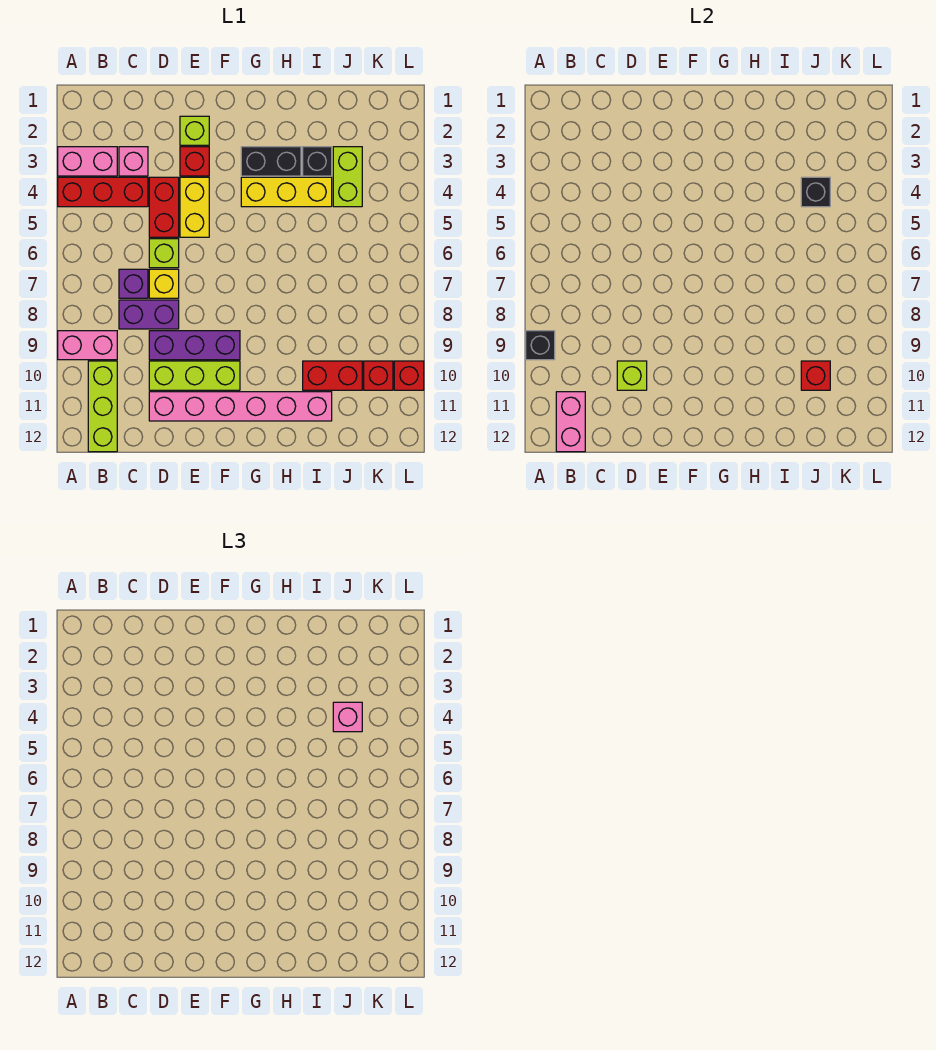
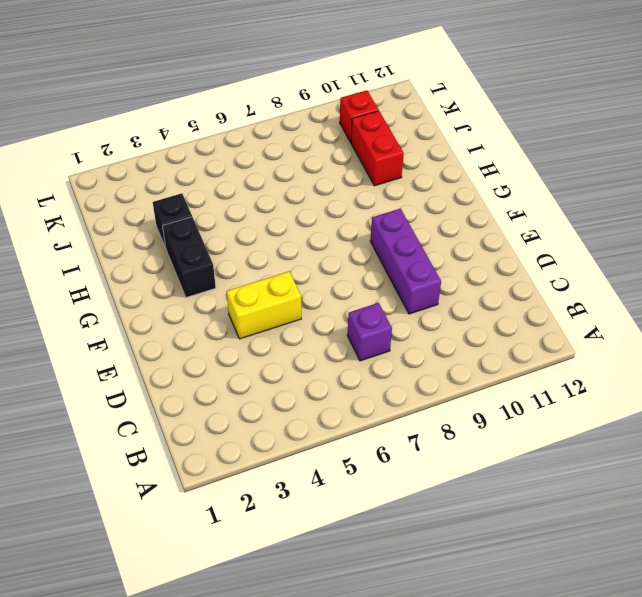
none -> pink brick A3:B3 level 1
none -> red brick A4:C4 level 1
none -> pink brick A9:B9 level 1

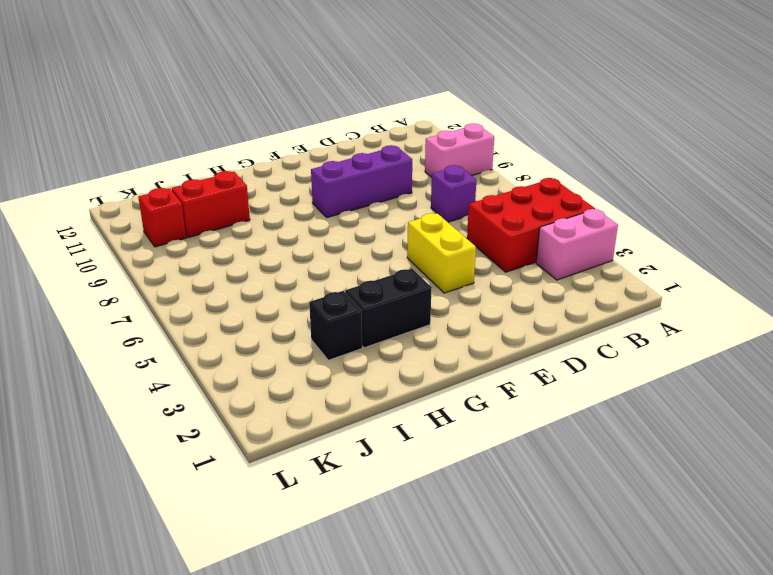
red brick A4:C5 level 1 -> red brick A4:C4 level 1
none -> lime brick B10:B12 level 1
none -> pink brick C3 level 1
none -> purple brick C8:D8 level 1

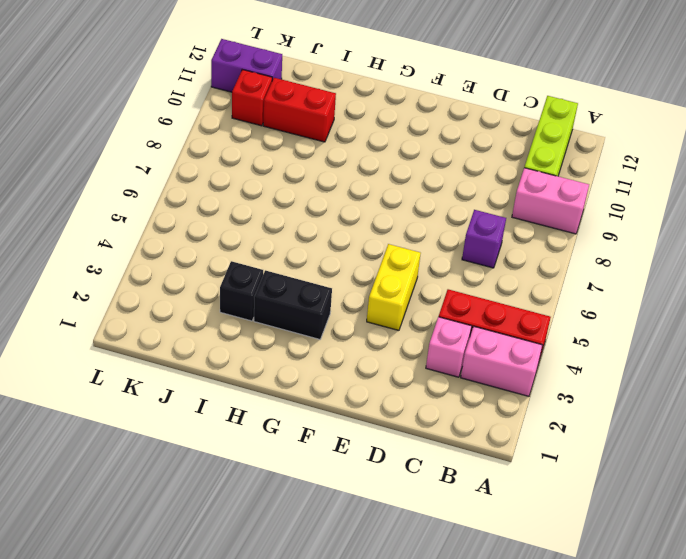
purple brick K11:L11 level 1 -> purple brick C8:D8 level 1
none -> red brick D4:D5 level 1
none -> lime brick D6 level 1
none -> yellow brick D7 level 1

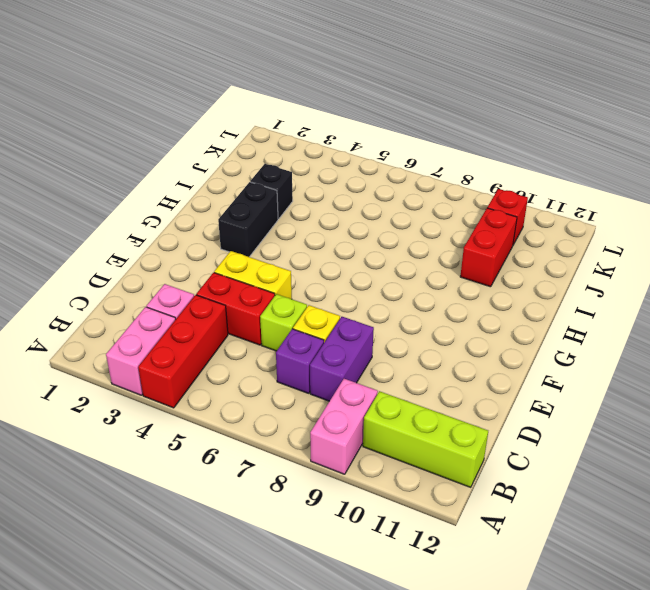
none -> purple brick D9:F9 level 1
none -> lime brick D10:F10 level 1
none -> pink brick D11:I11 level 1

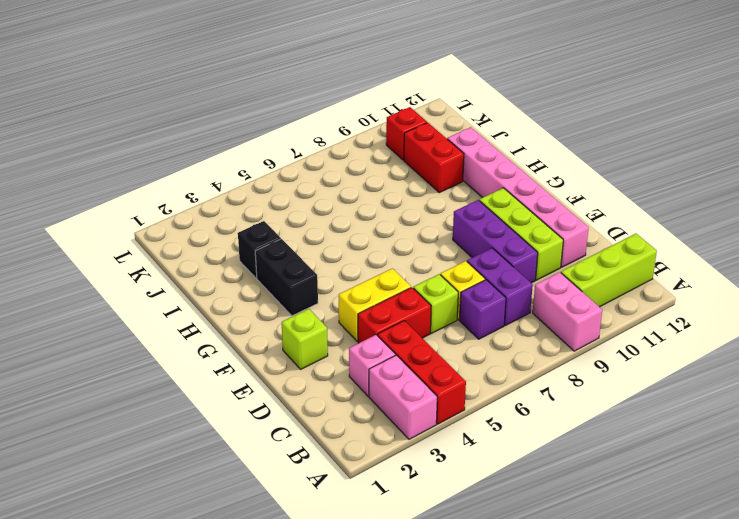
none -> red brick E3 level 1
none -> yellow brick G4:I4 level 1
none -> lime brick J3:J4 level 1

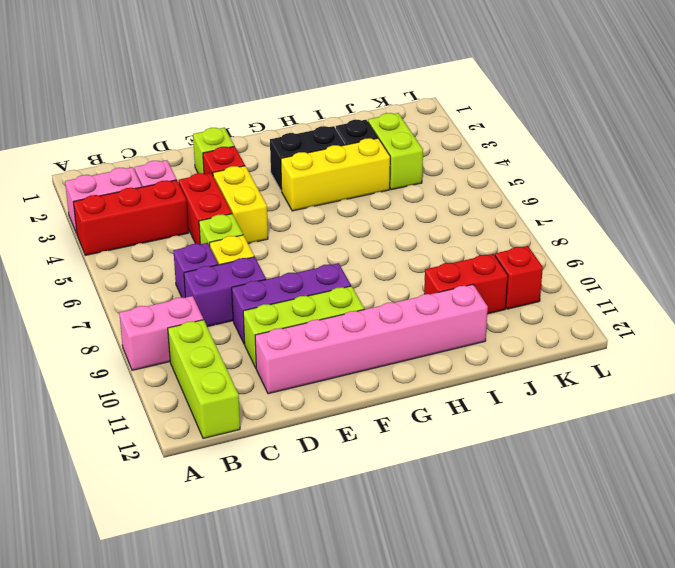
none -> red brick L10 level 1
none -> black brick A9 level 2
none -> pink brick B11:B12 level 2

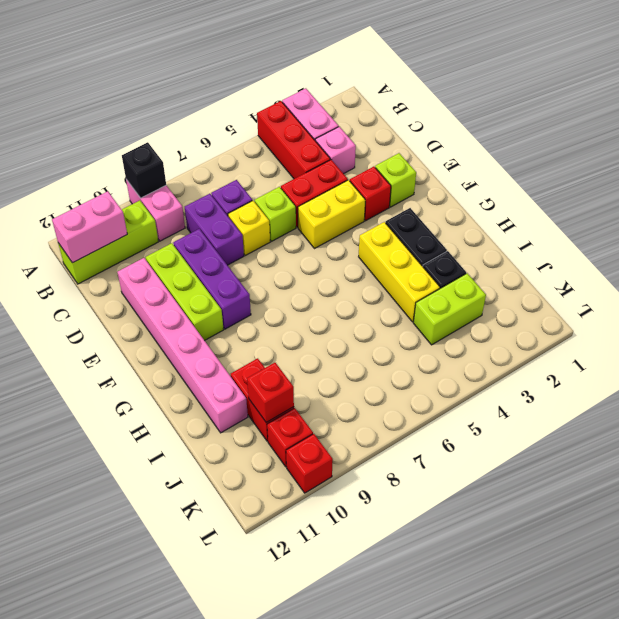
none -> lime brick D10 level 2
none -> black brick J4 level 2
none -> pink brick J4 level 3

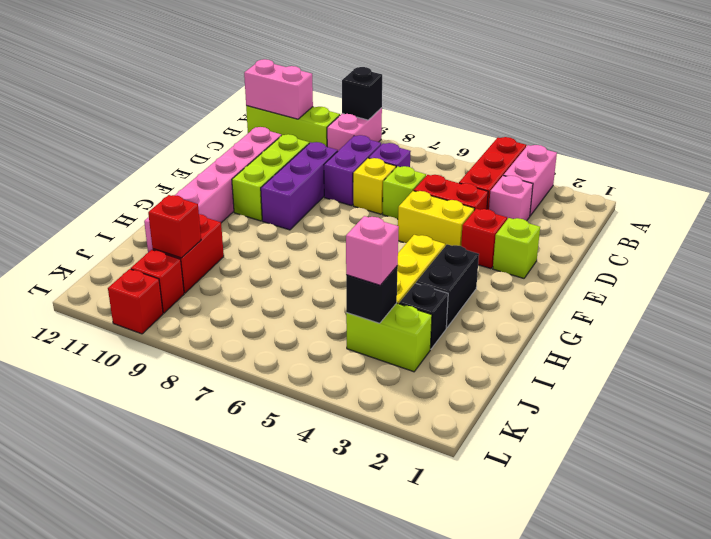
none -> lime brick D10 level 2

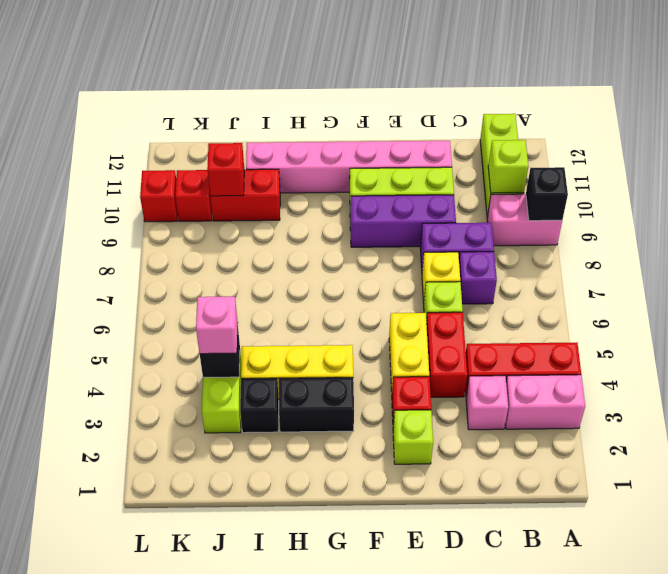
lime brick B10 level 2 -> lime brick D10 level 2
none -> pink brick B11:B12 level 2

